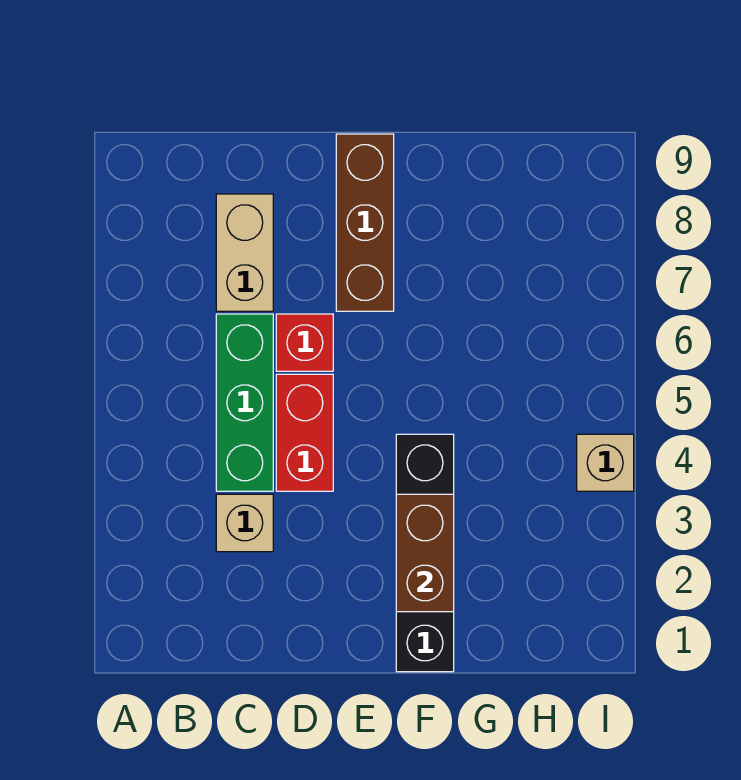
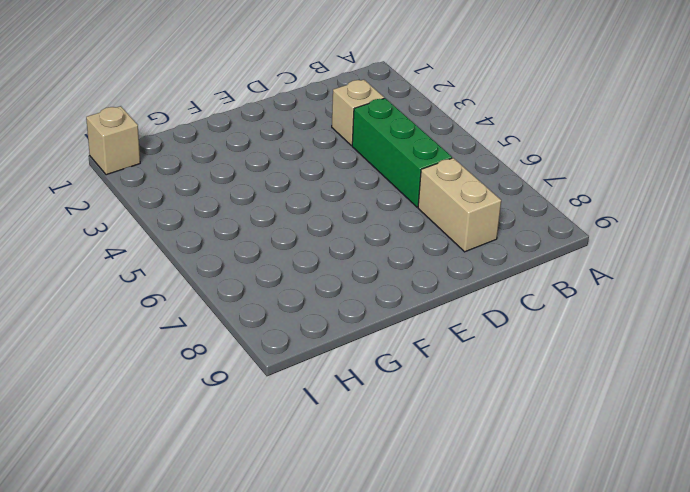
tan brick I1 level 1 -> tan brick I4 level 1
none -> red brick D4:D5 level 1
none -> red brick D6 level 1

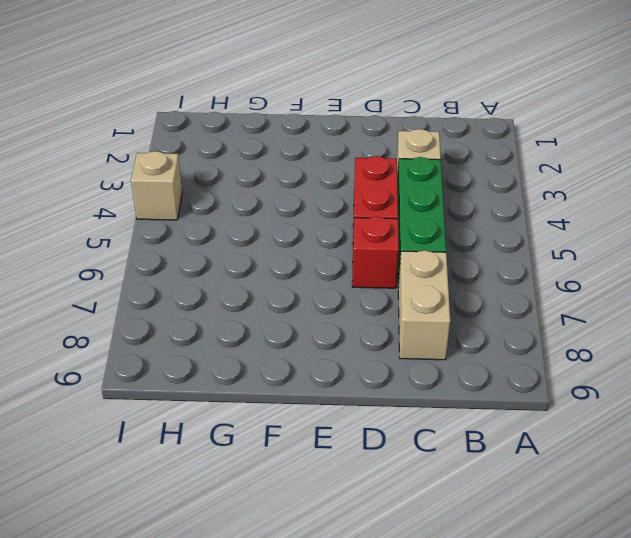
none -> brown brick E7:E9 level 1
none -> black brick F1:F4 level 1

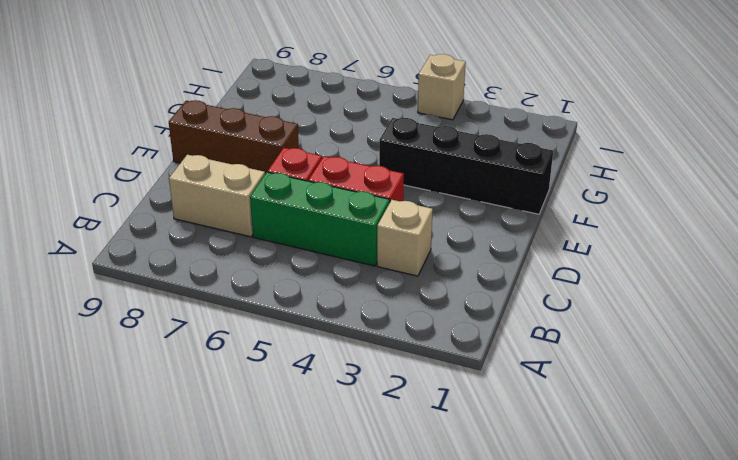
none -> brown brick F2:F3 level 2

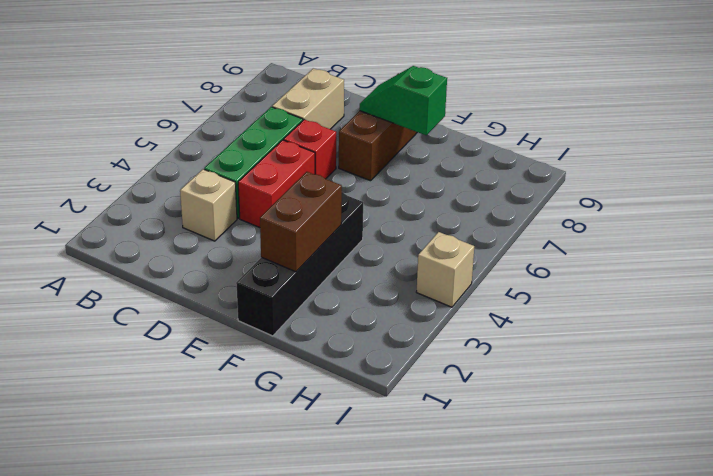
green slope E8:F8 level 2 top F -> none

